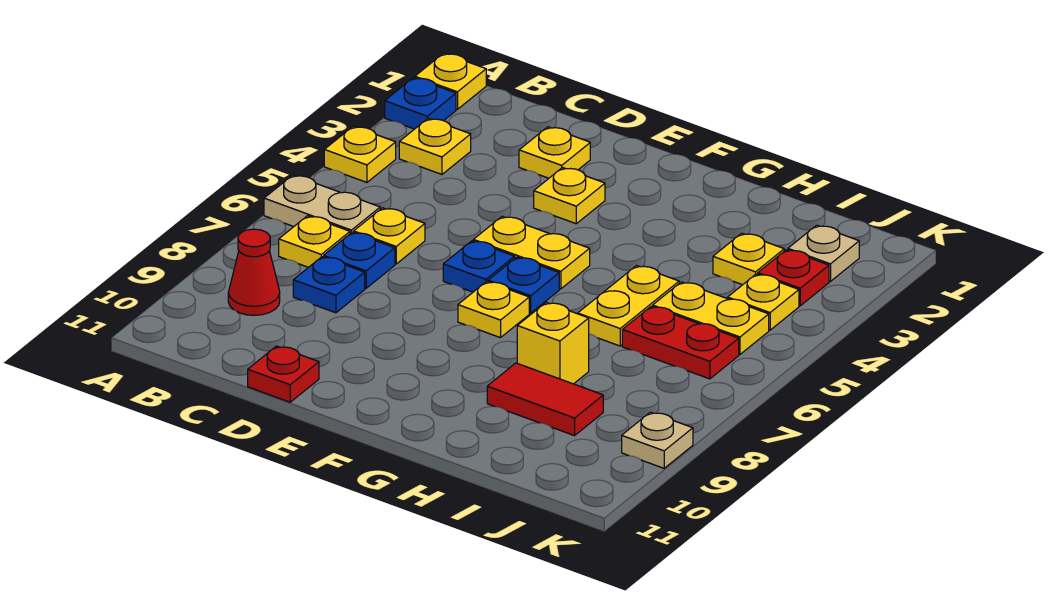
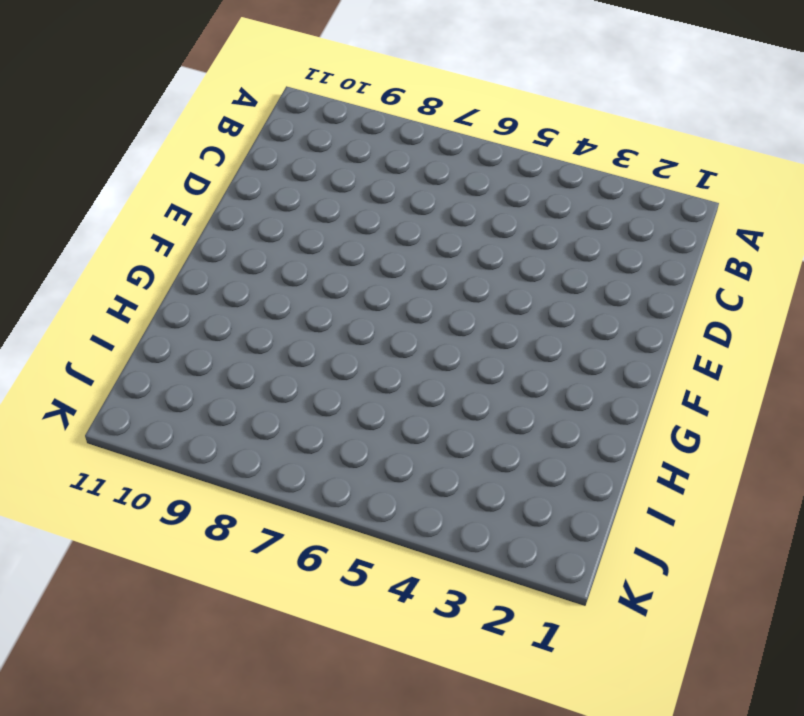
none -> yellow plate A1 level 1
none -> blue plate A2 level 1
none -> yellow plate A4 level 1

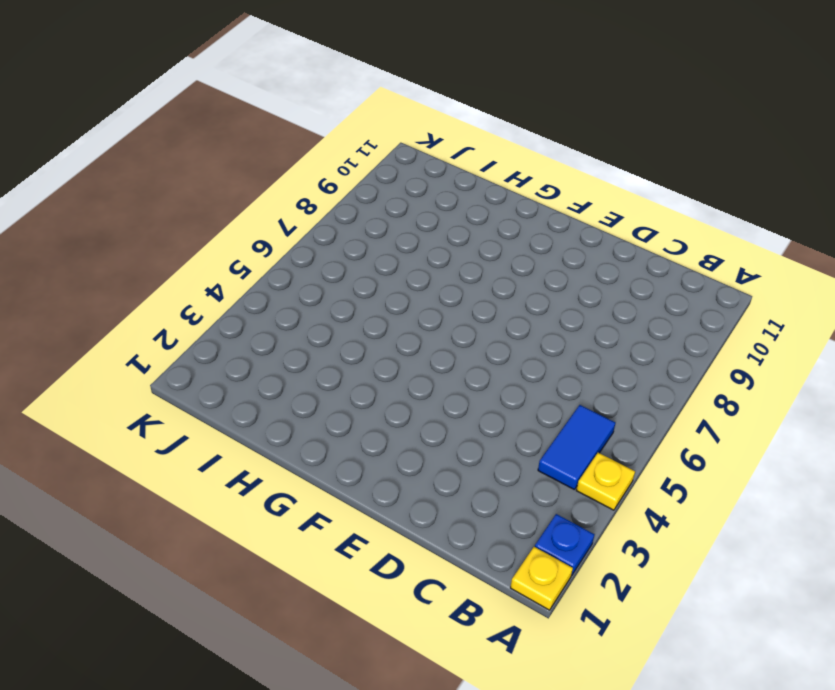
blue tile B4:B5 level 1 -> none
none -> tan plate A6:B6 level 1
none -> yellow plate B3 level 1
none -> yellow plate B7 level 1

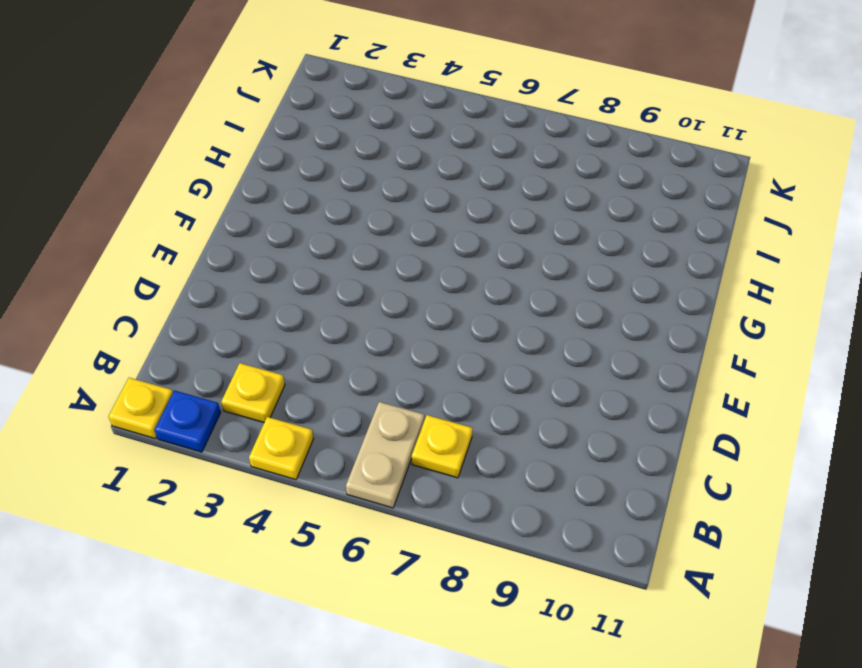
none -> red cone B9 level 1
none -> yellow plate C6 level 1
none -> blue plate C7 level 1

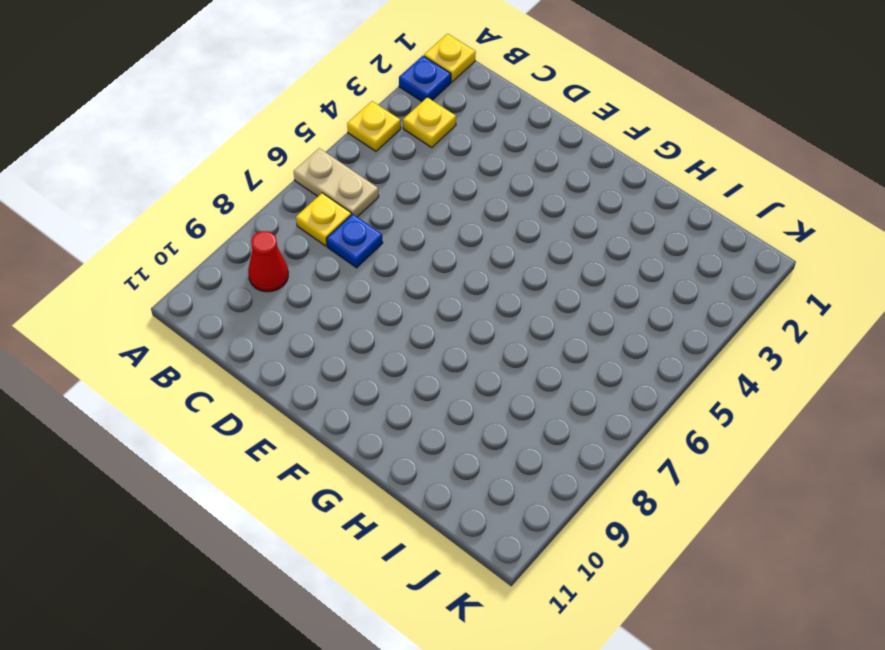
none -> yellow plate C6 level 1
none -> blue plate C8 level 1
none -> yellow plate D2 level 1

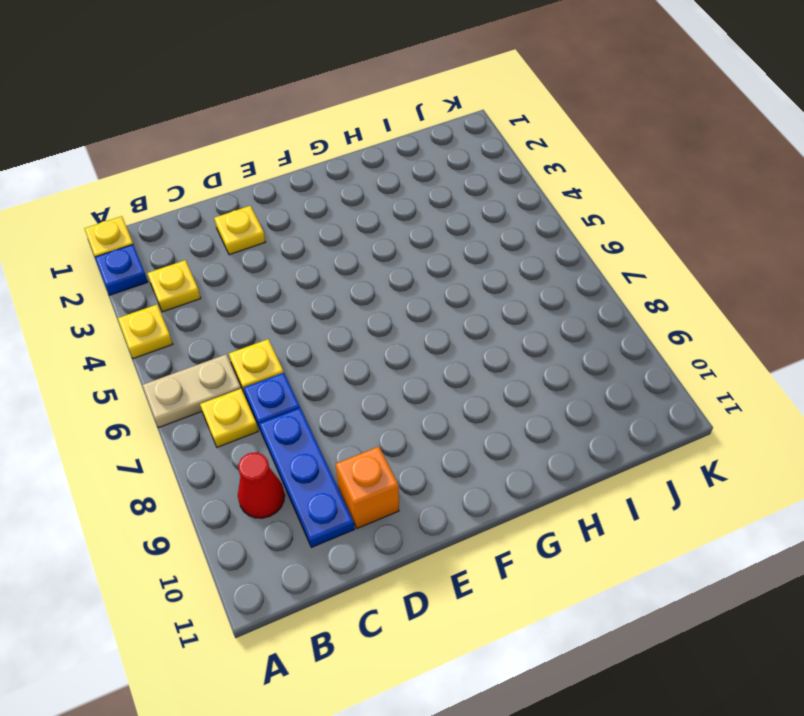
blue plate C8:C10 level 1 -> blue plate C8 level 1
orange brick D10 level 1 -> none
none -> red plate D11 level 1
none -> yellow plate E3 level 1
none -> yellow plate E5:F5 level 1

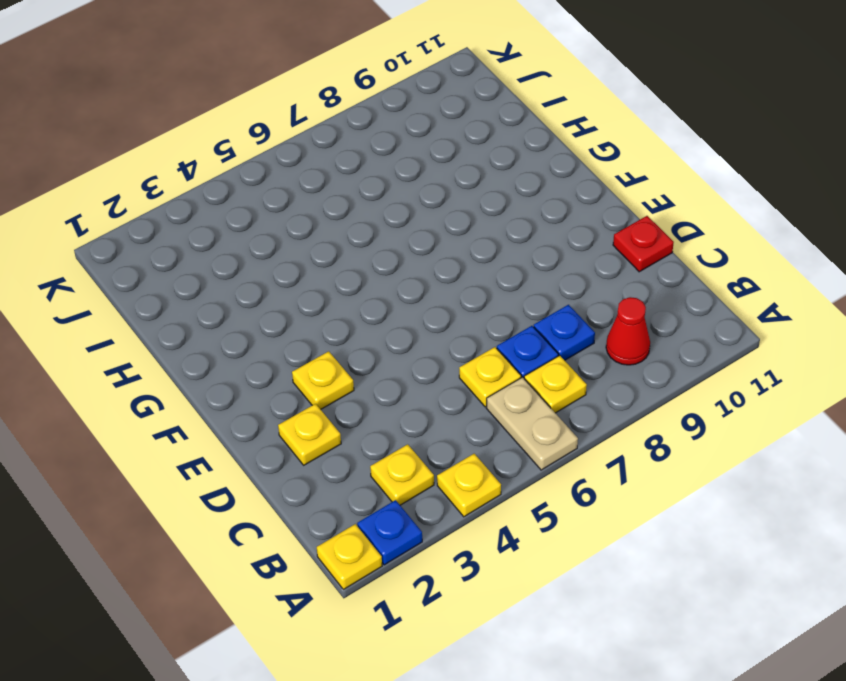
none -> yellow plate E5:F5 level 1
none -> blue plate E6 level 1
none -> blue plate F6 level 1

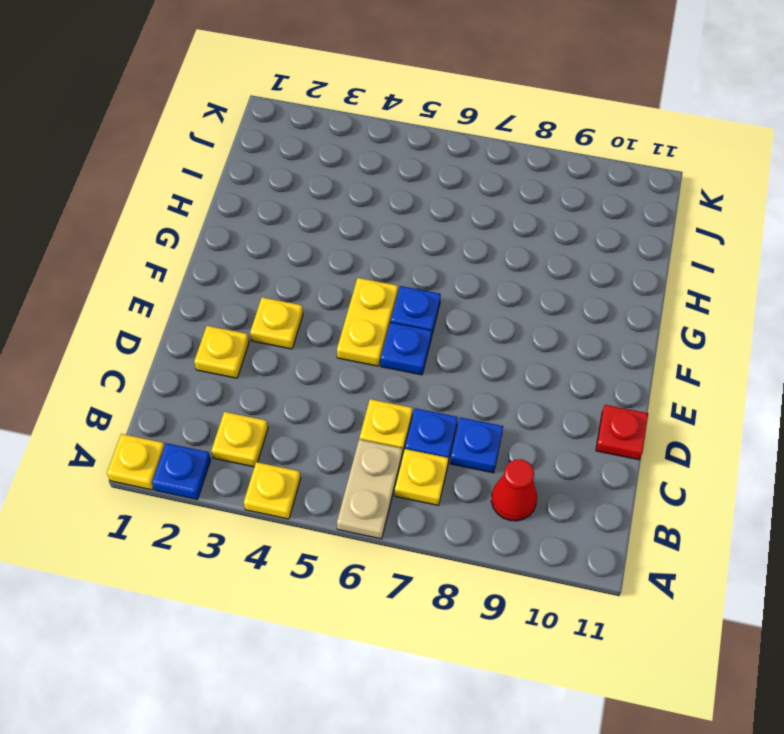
none -> yellow plate F7 level 1
none -> yellow plate H5:H6 level 1
none -> yellow brick H8 level 1

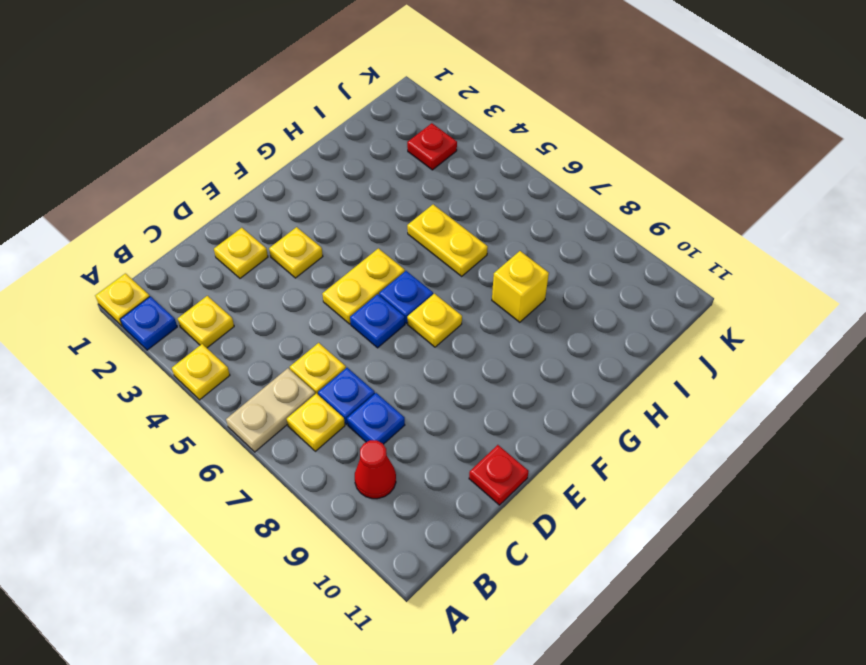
none -> red tile H9:I9 level 1
none -> yellow plate I3 level 1
none -> yellow plate I5:J5 level 1

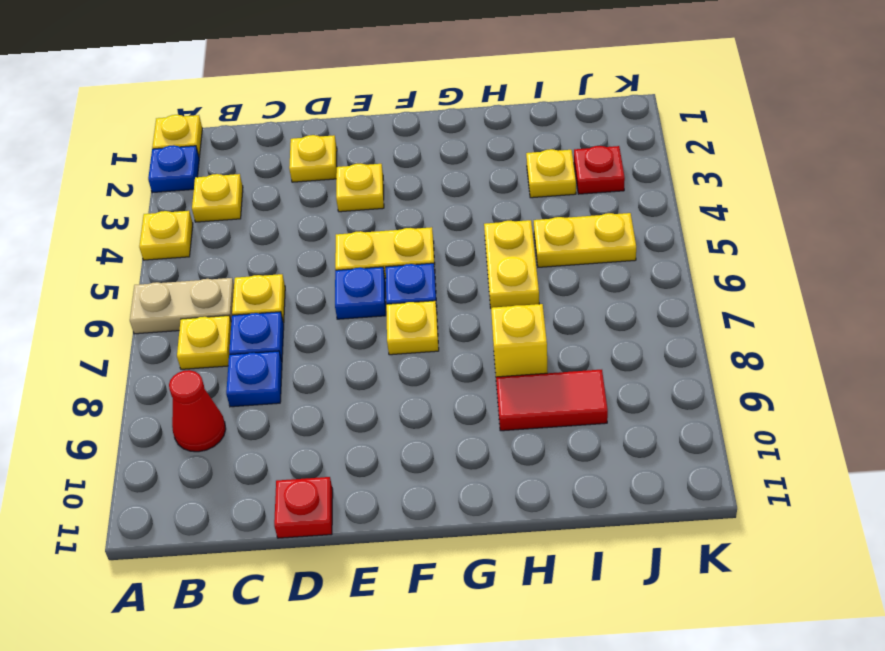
none -> red plate I6:J6 level 1
none -> tan plate J2 level 1
none -> yellow plate J4 level 1

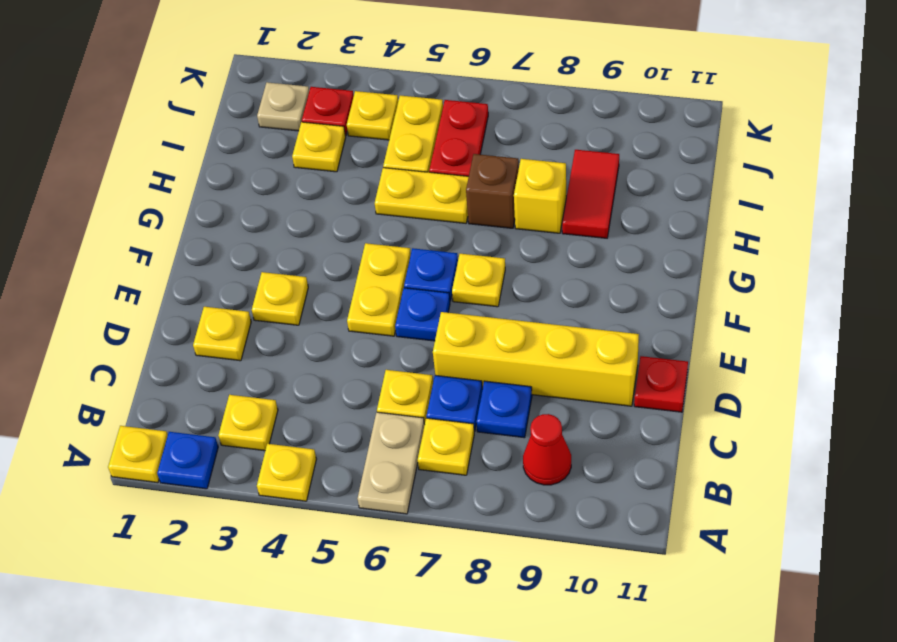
yellow brick D7:D10 level 1 -> none
brown brick H7 level 1 -> none
none -> tan plate K9 level 1

